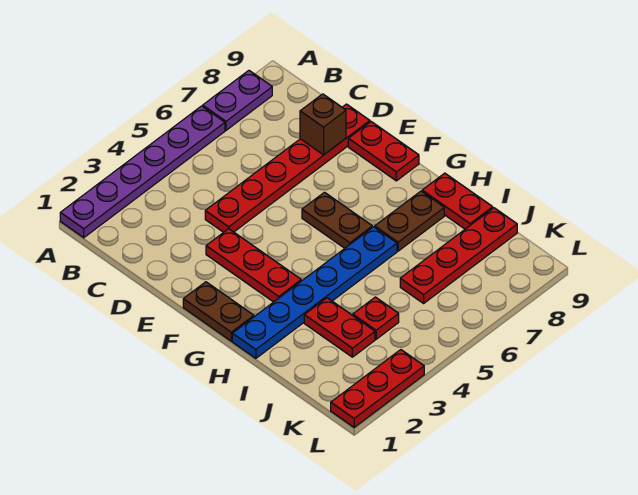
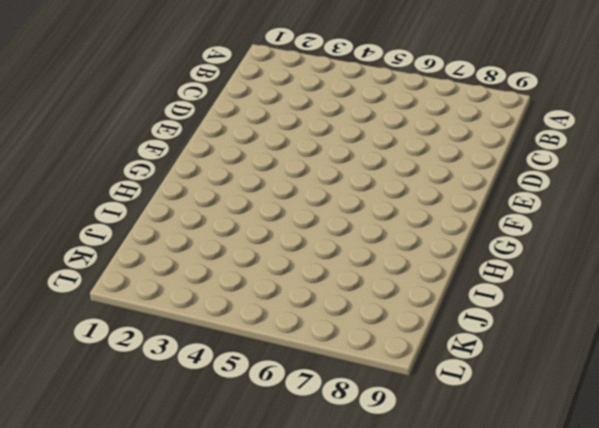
none -> purple plate A1:A6 level 1
none -> purple plate A7:A8 level 1
none -> red plate D4:D9 level 1

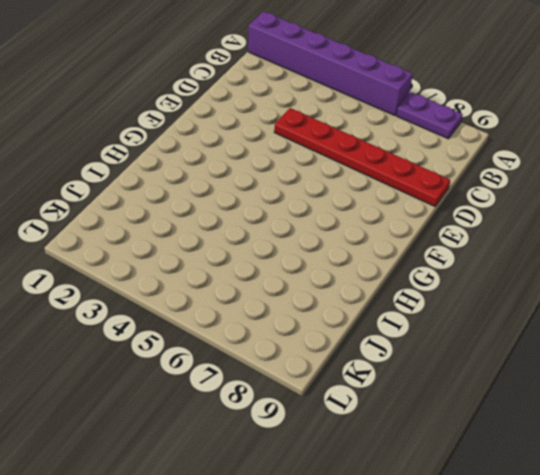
purple brick A1:A6 level 1 -> purple plate A1:A6 level 1
none -> red plate E3:G3 level 1
none -> red plate E9:F9 level 1
none -> brown plate F1:G1 level 1

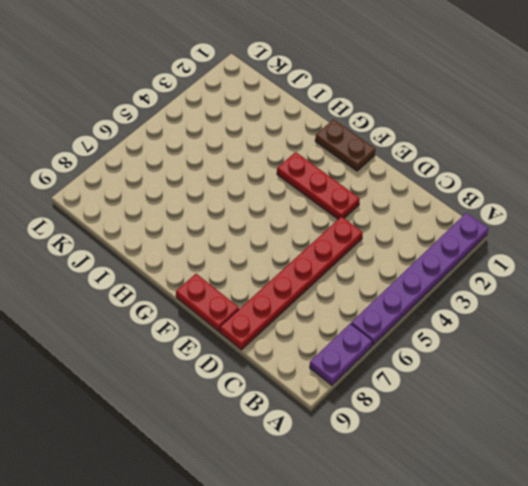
none -> brown plate F6:G6 level 1
none -> blue plate H1:H6 level 1
none -> brown plate H7:H8 level 1

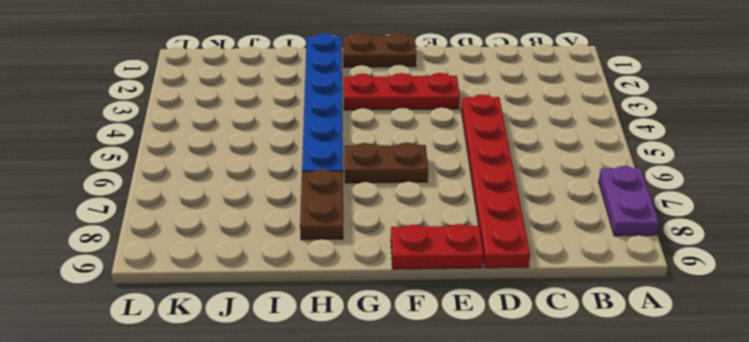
none -> purple plate A1:A6 level 1
none -> red plate H9:I9 level 1
none -> red plate I3:J3 level 1

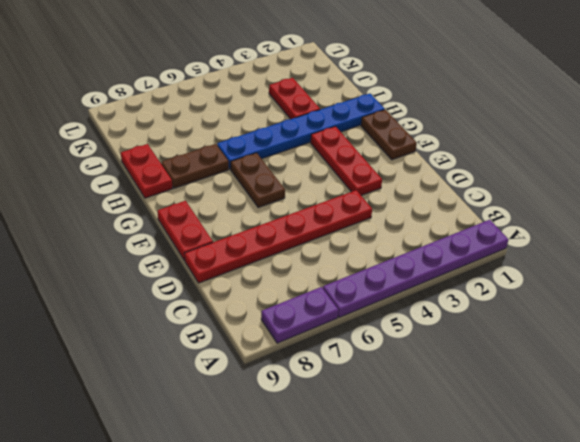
none -> red plate J4 level 1
none -> red plate J6:J9 level 1
none -> red plate L1:L3 level 1

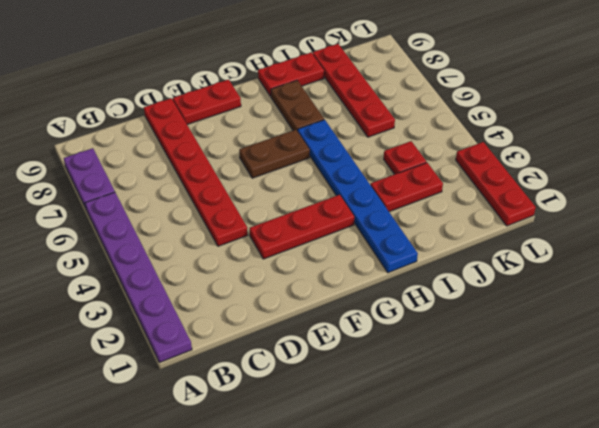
none -> brown plate F1:G1 level 1
none -> brown brick D8 level 2

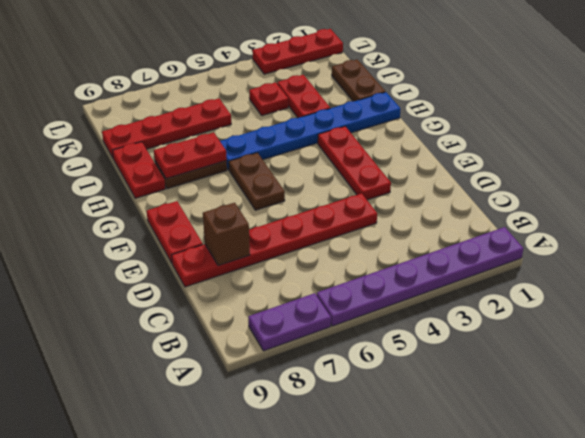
red plate H7:H8 level 2 -> none
brown plate I1:J1 level 1 -> brown plate F1:G1 level 1

